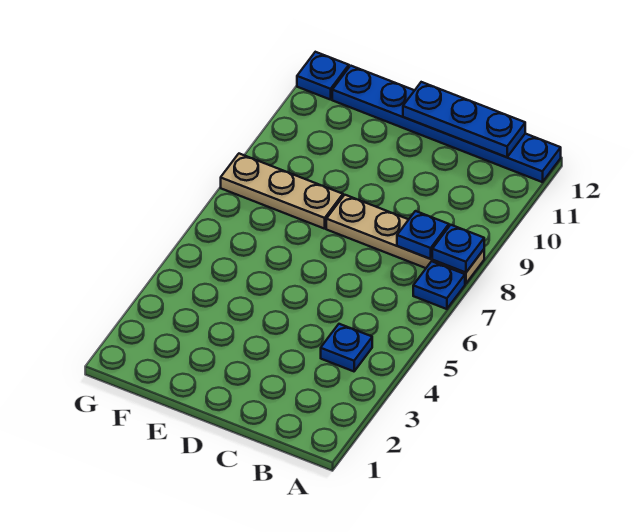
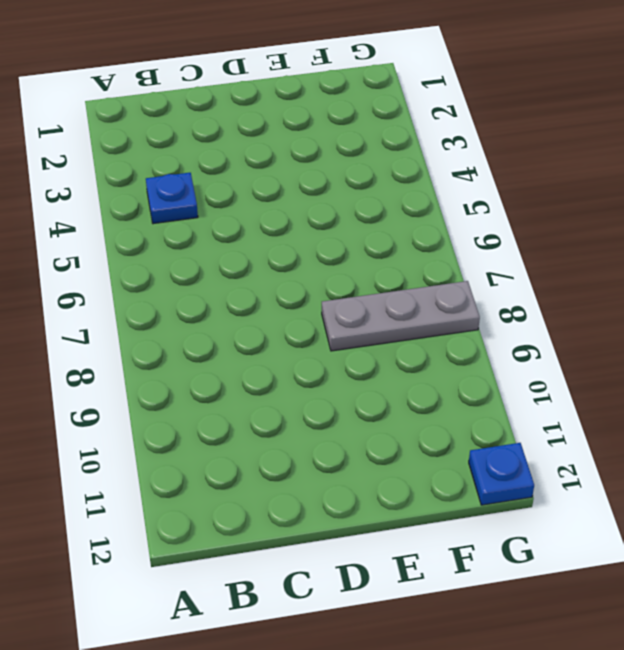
grey plate E8:G8 level 1 -> tan plate E8:G8 level 1
none -> blue plate A7 level 1
none -> tan plate A8:D8 level 1

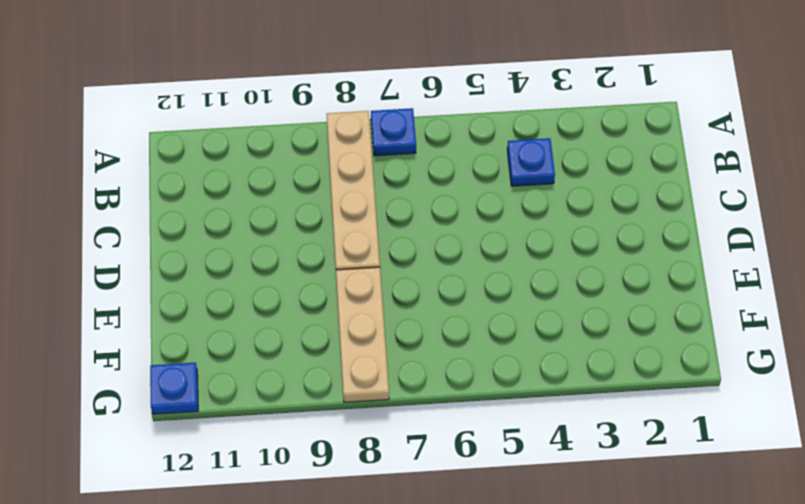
none -> blue plate A12:F12 level 1
none -> blue plate A8 level 2

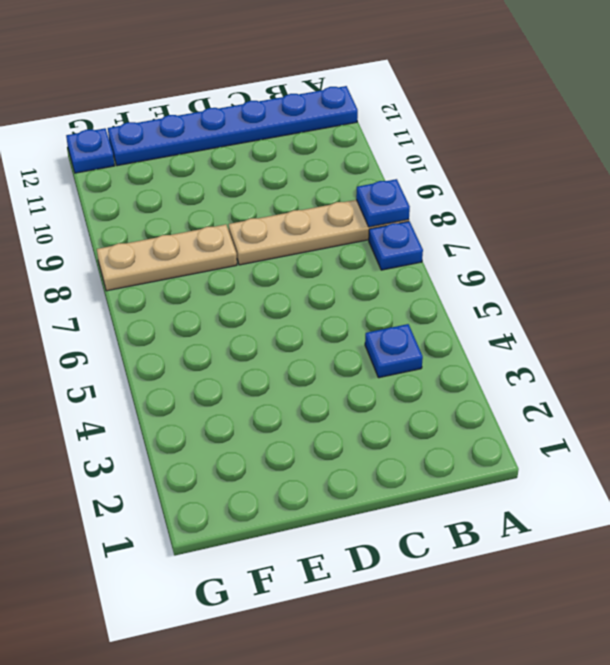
none -> blue plate B8 level 2
none -> blue plate B12:D12 level 2

